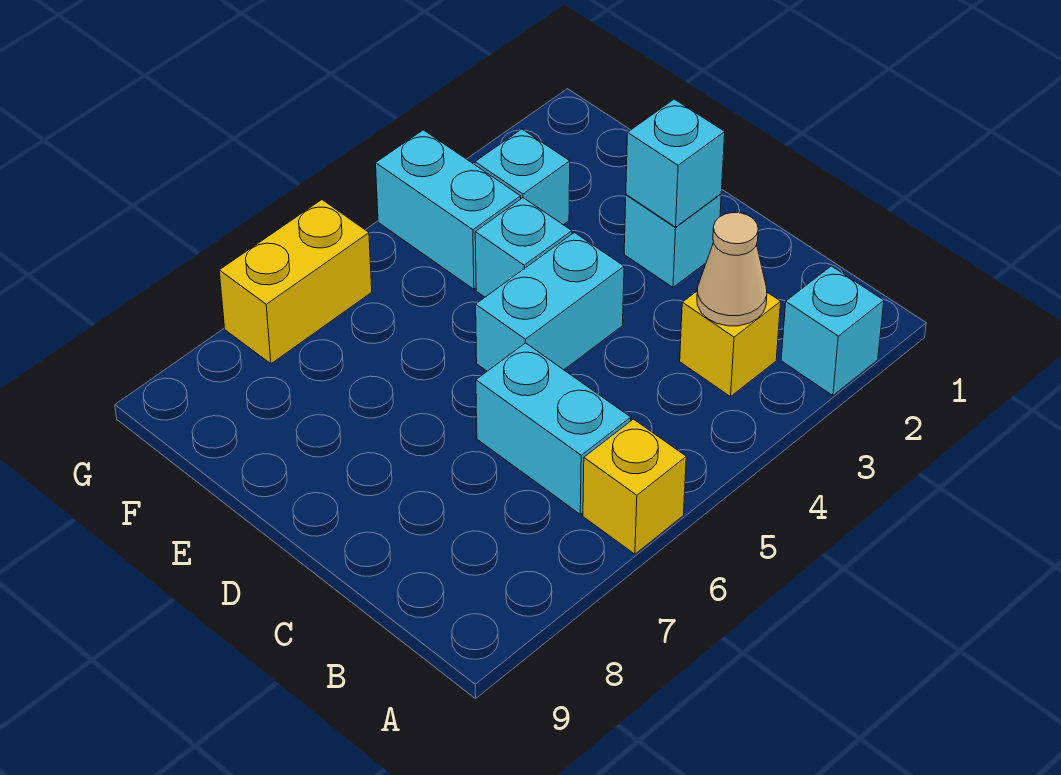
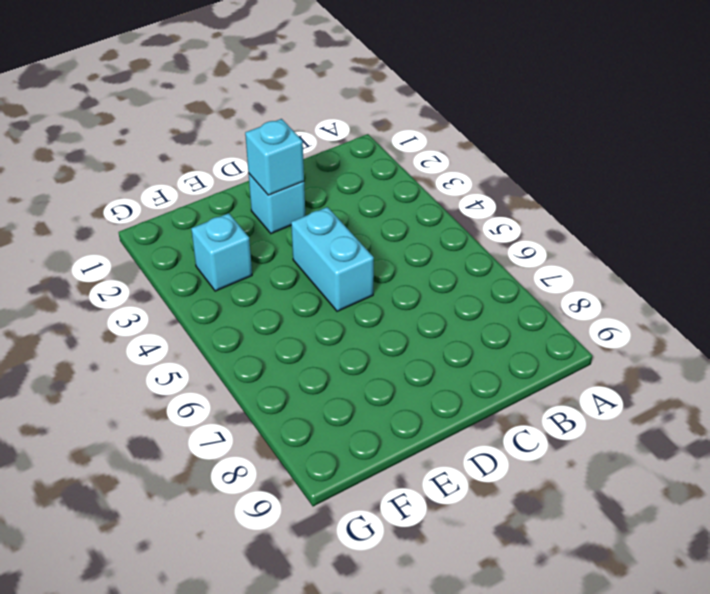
none -> cyan brick A2 level 1
none -> yellow brick A6 level 1
none -> yellow brick B3 level 1

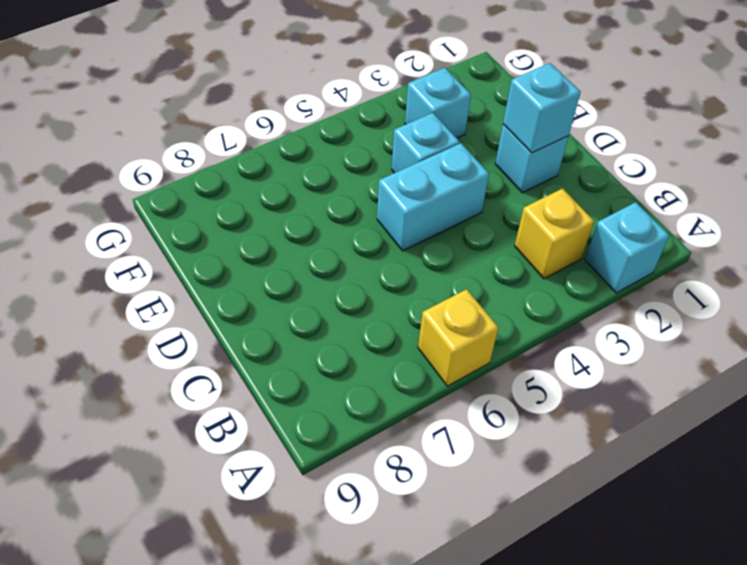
none -> cyan brick B6:C6 level 1
none -> cyan brick F4:G4 level 1
none -> yellow brick G6:G7 level 1

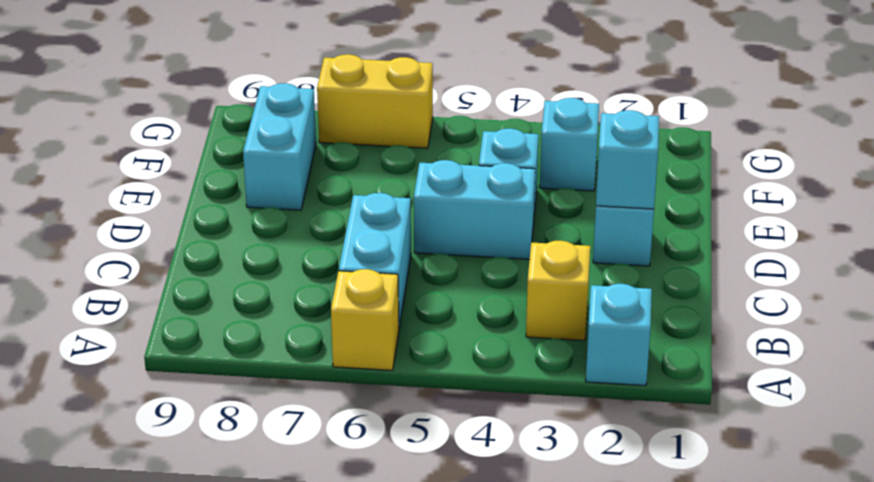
cyan brick E8:F8 level 1 -> cyan brick F4:G4 level 1
none -> tan cone B3 level 2

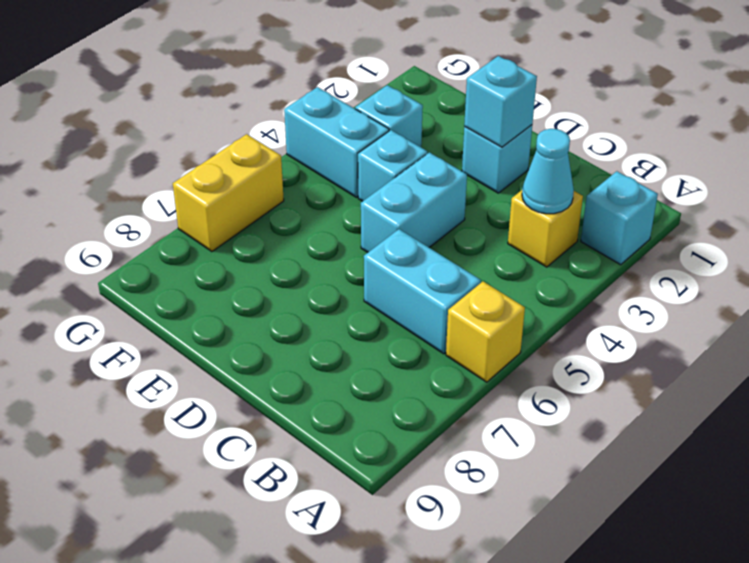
cyan cone B3 level 2 -> tan cone B3 level 2

